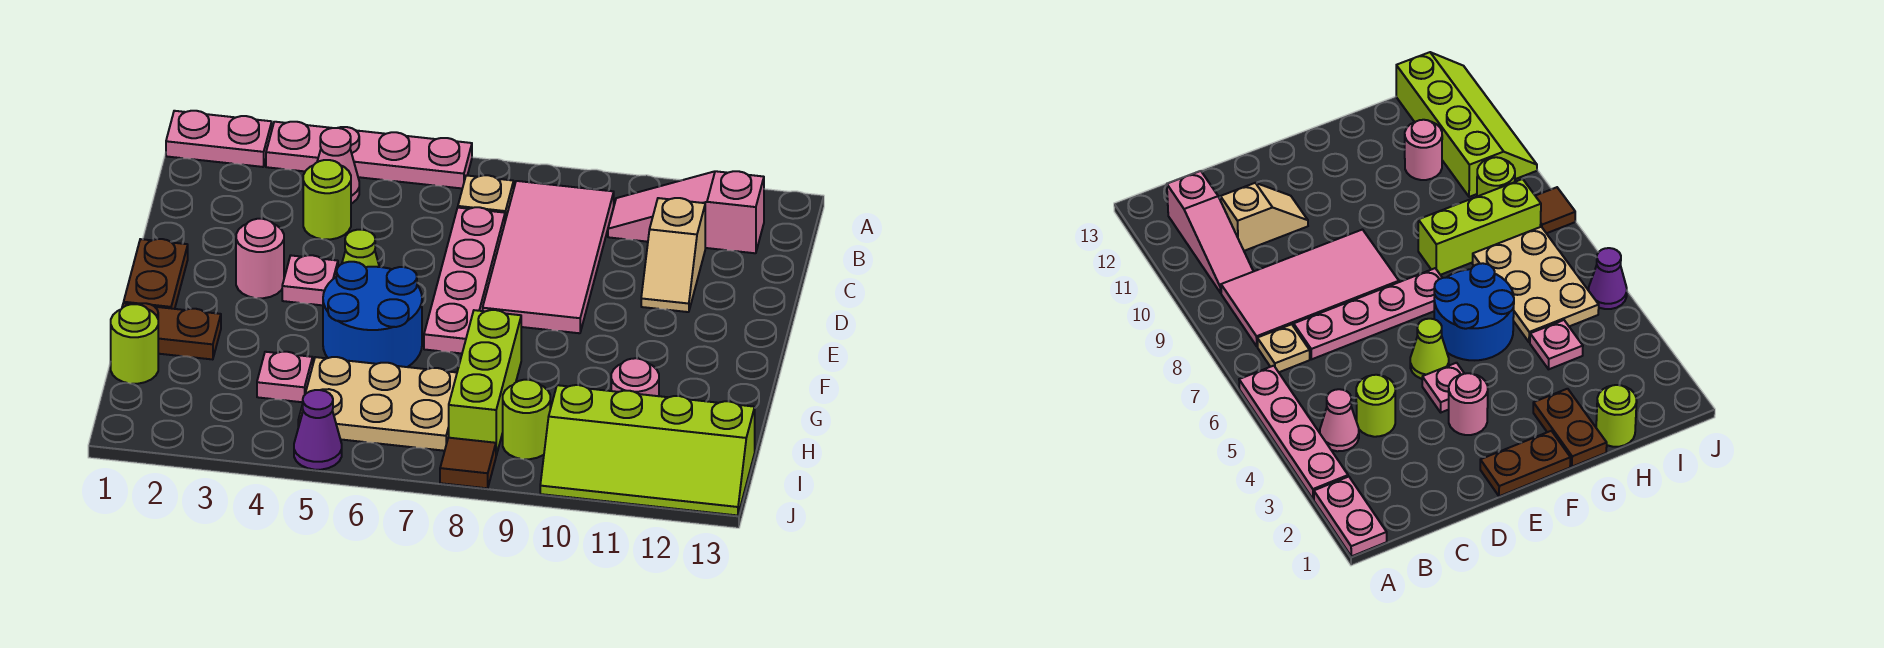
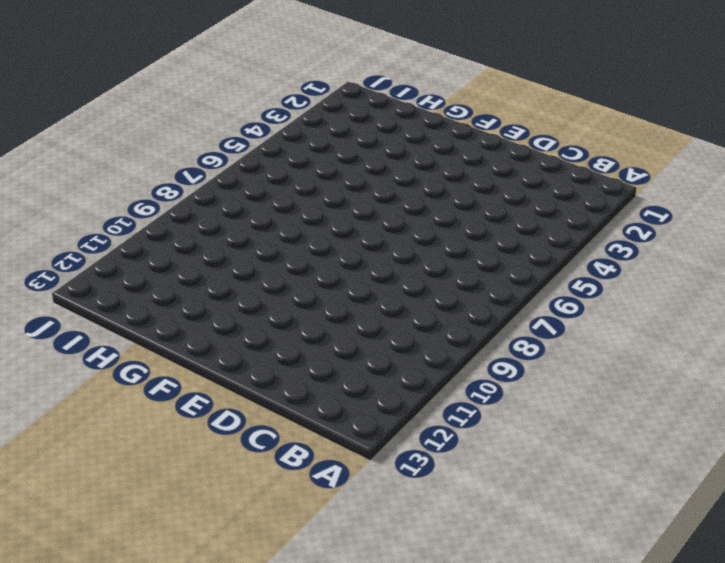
none -> pink plate A1:A2 level 1
none -> pink plate A3:A6 level 1
none -> pink cone B4 level 1

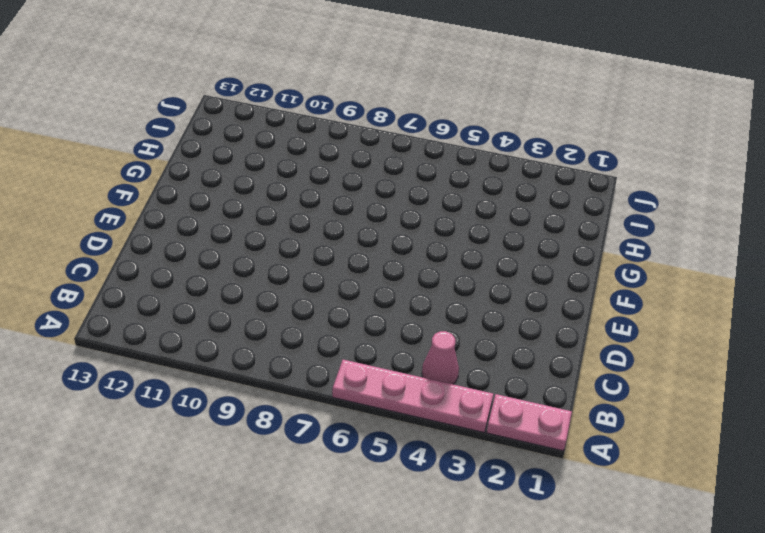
none -> tan plate B7 level 1
none -> pink tile B8:E9 level 1
none -> pink slope B10:B12 level 1 top 12

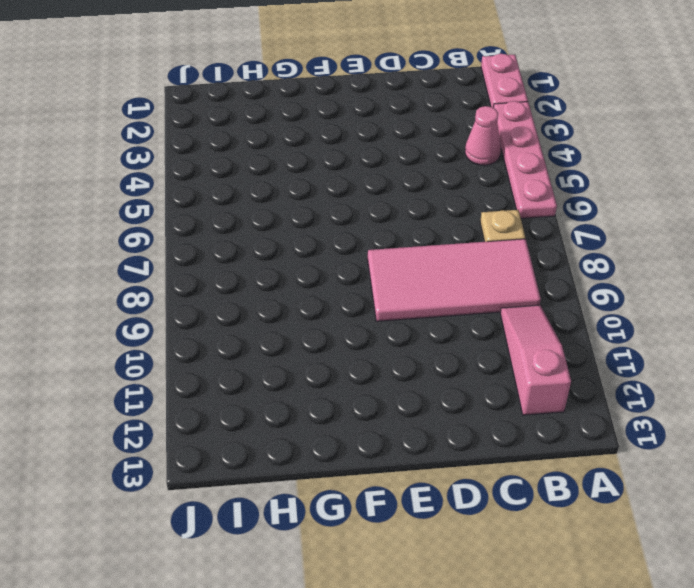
none -> lime round brick C4 level 1
none -> pink plate C7:F7 level 1
none -> tan slope C11:D11 level 1 top C

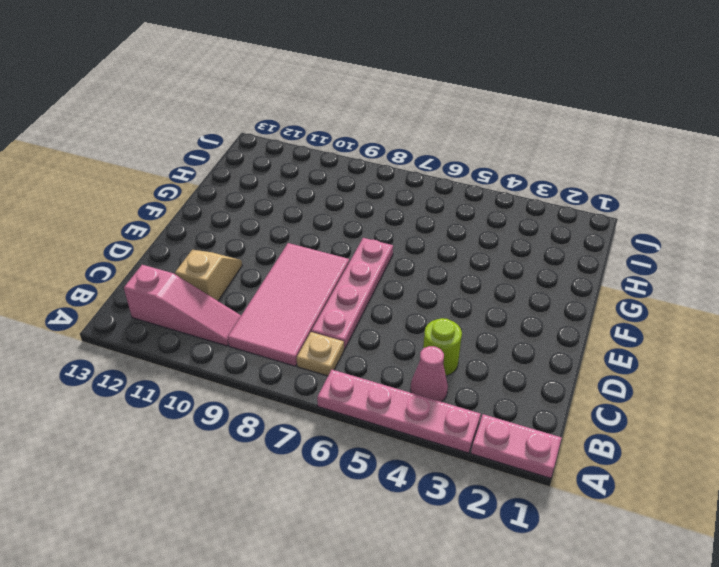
none -> brown plate E1:F1 level 1
none -> pink round brick E3 level 1
none -> pink plate E4 level 1

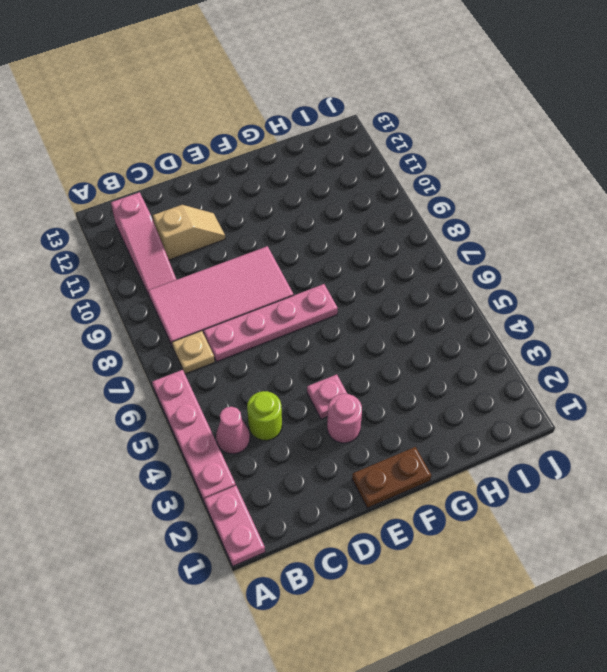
none -> lime cone E5 level 1
none -> blue round brick F5:G6 level 1
none -> brown plate G1:G2 level 1

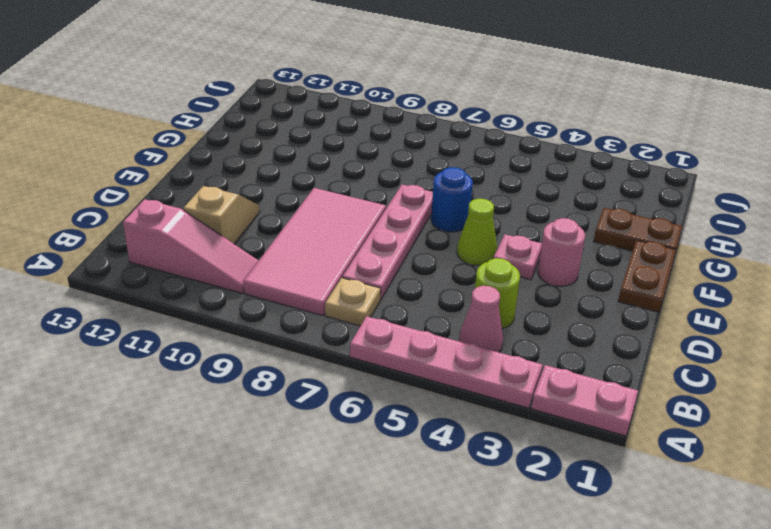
blue round brick F6 level 1 -> blue round brick F5:G6 level 1
none -> lime brick G8:I8 level 1
none -> lime round brick H1 level 1
none -> pink plate H4 level 1

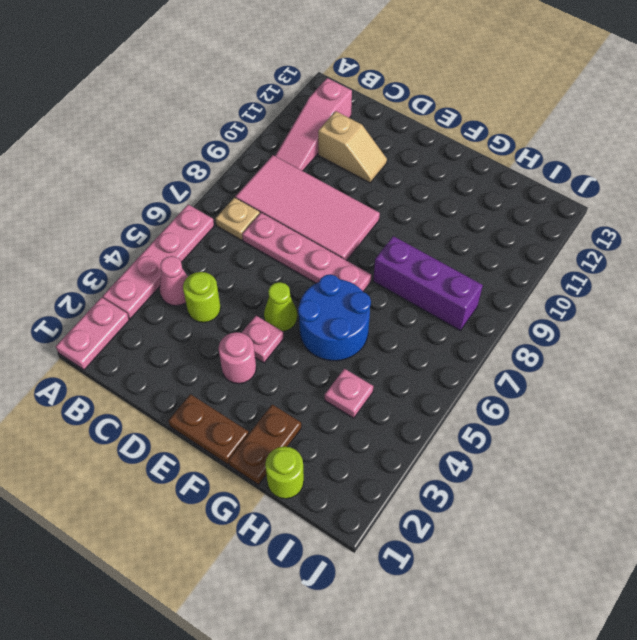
purple brick G8:I8 level 1 -> lime brick G8:I8 level 1
none -> tan plate H5:I7 level 1
none -> pink round brick H11 level 1
none -> lime round brick I9 level 1

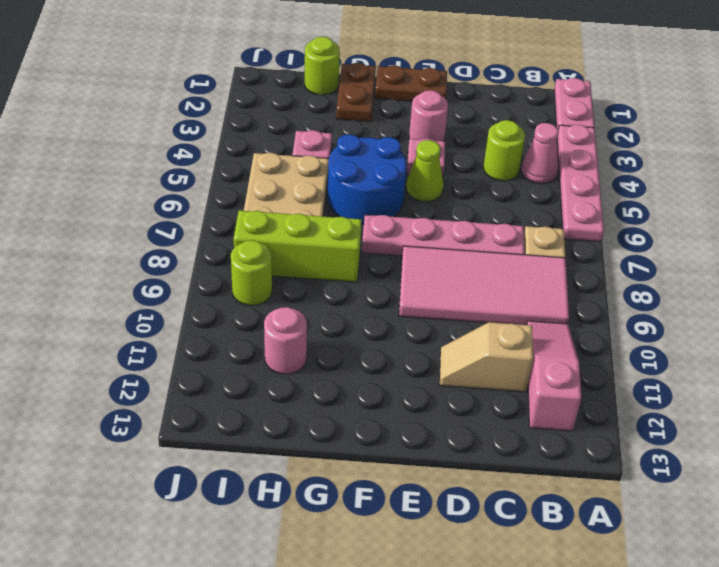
none -> lime slope I10:J13 level 1 top I
none -> purple cone J5 level 1
none -> brown tile J8 level 1

